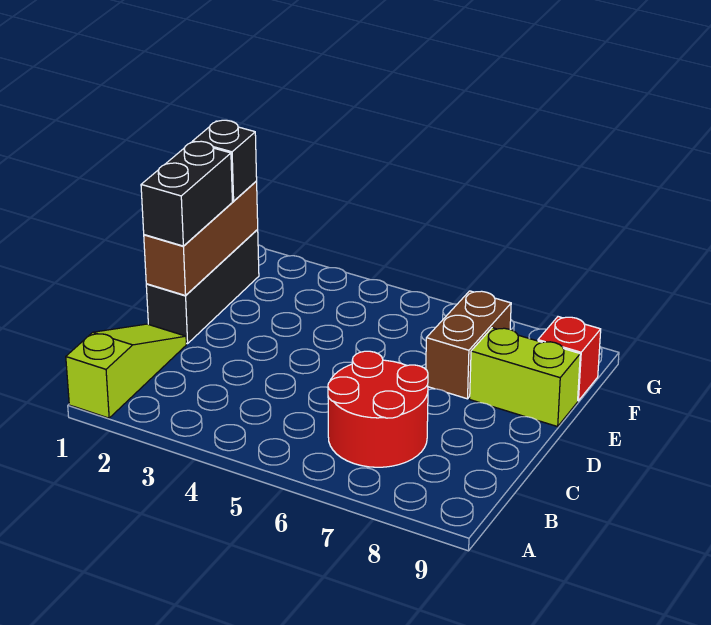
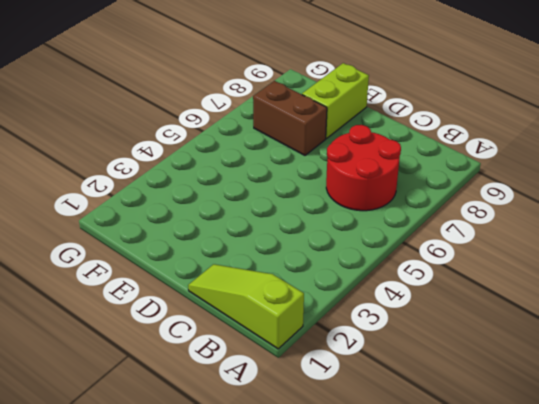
none -> black brick D1:F1 level 1
none -> red brick F9 level 1

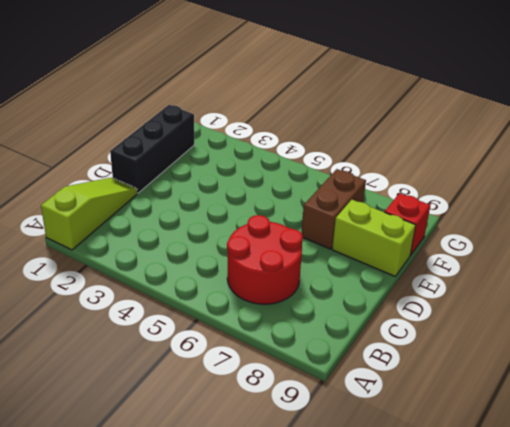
none -> brown brick D1:F1 level 2
none -> black brick D1:E1 level 3

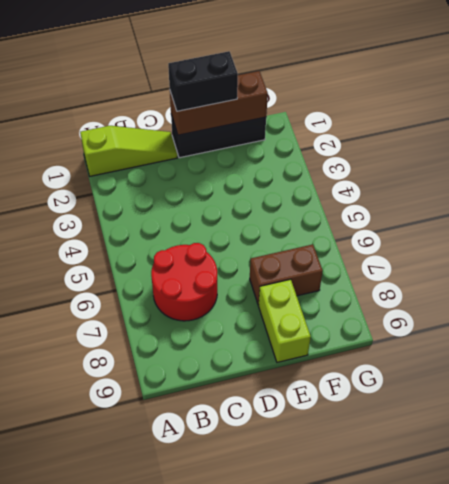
none -> red brick F9 level 1
none -> black brick F1 level 3

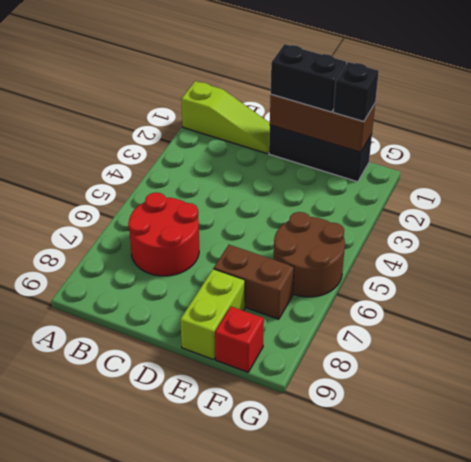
brown round brick F5:G6 level 1 -> none

